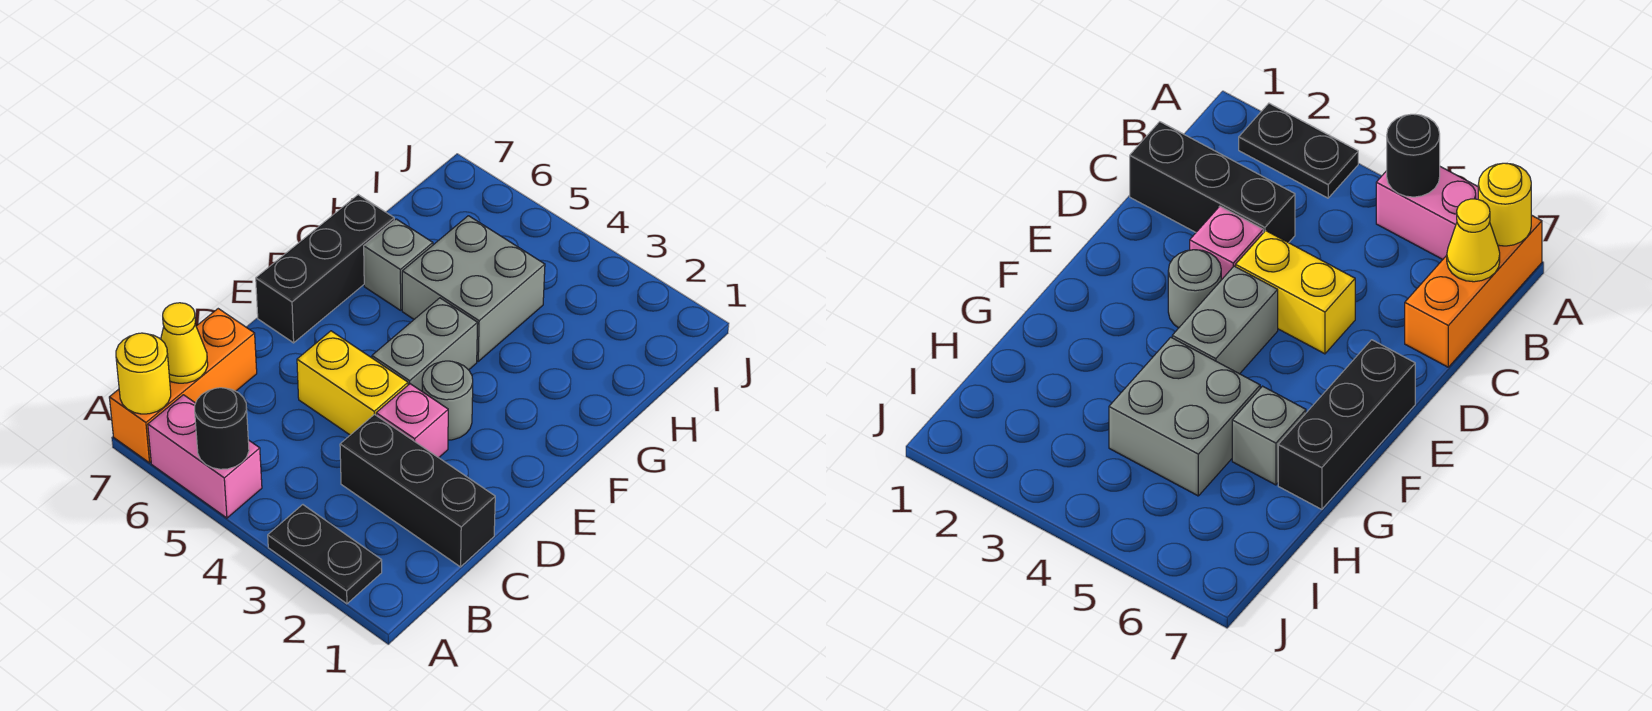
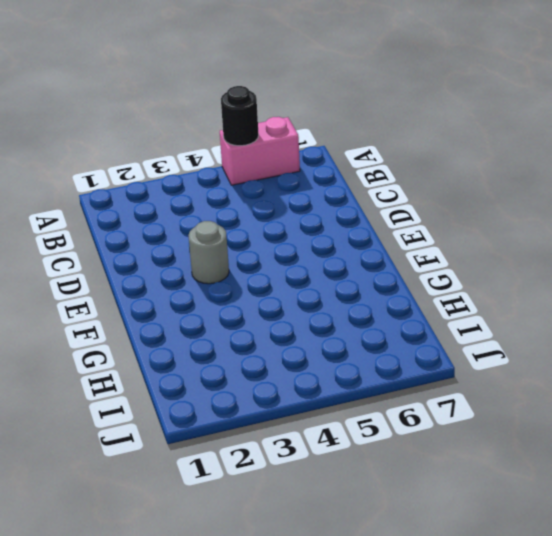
none -> black plate A2:A3 level 1
none -> orange brick A7:C7 level 1
none -> black brick C1:C3 level 1

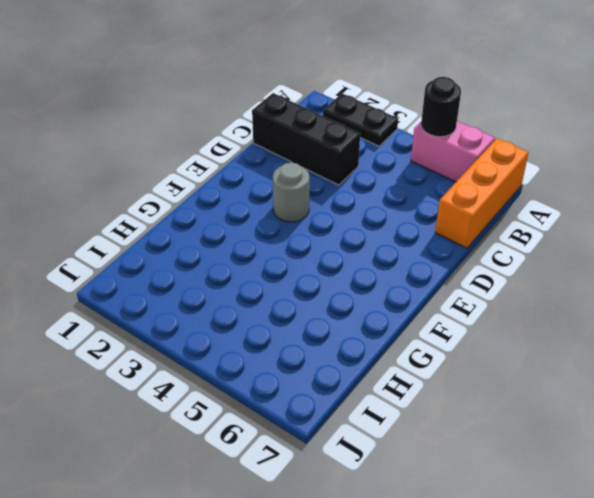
none -> pink brick D3 level 1
none -> yellow brick D4:D5 level 1
none -> grey brick E4:F4 level 1

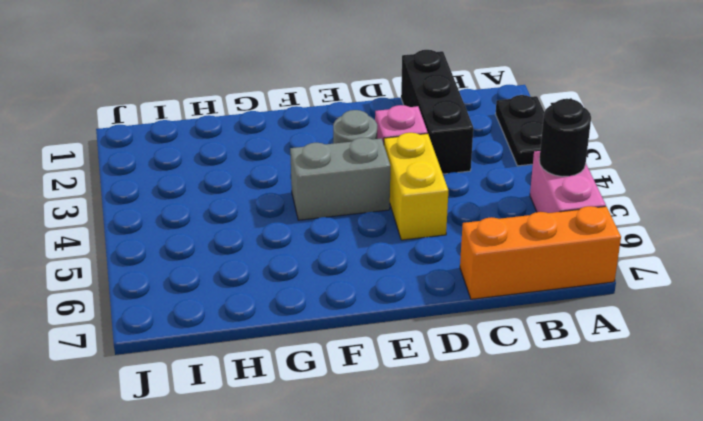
none -> black brick E7:G7 level 1
none -> grey brick G4:H5 level 1
none -> grey brick G6 level 1

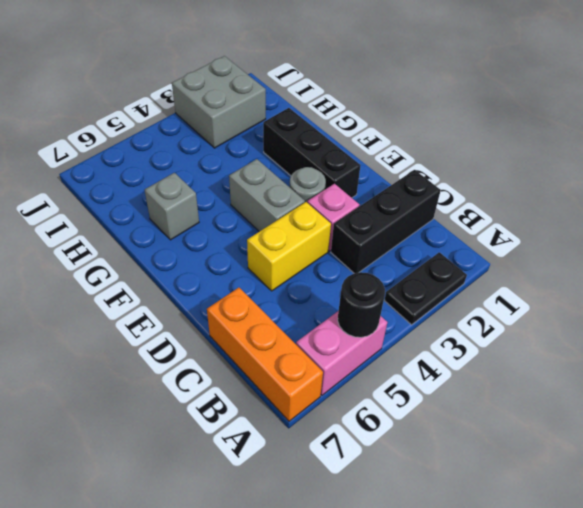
black brick E2:G2 level 1 -> black brick E7:G7 level 1
grey brick I2:J3 level 1 -> grey brick G4:H5 level 1
none -> yellow round brick A7 level 2
none -> yellow cone B7 level 2

